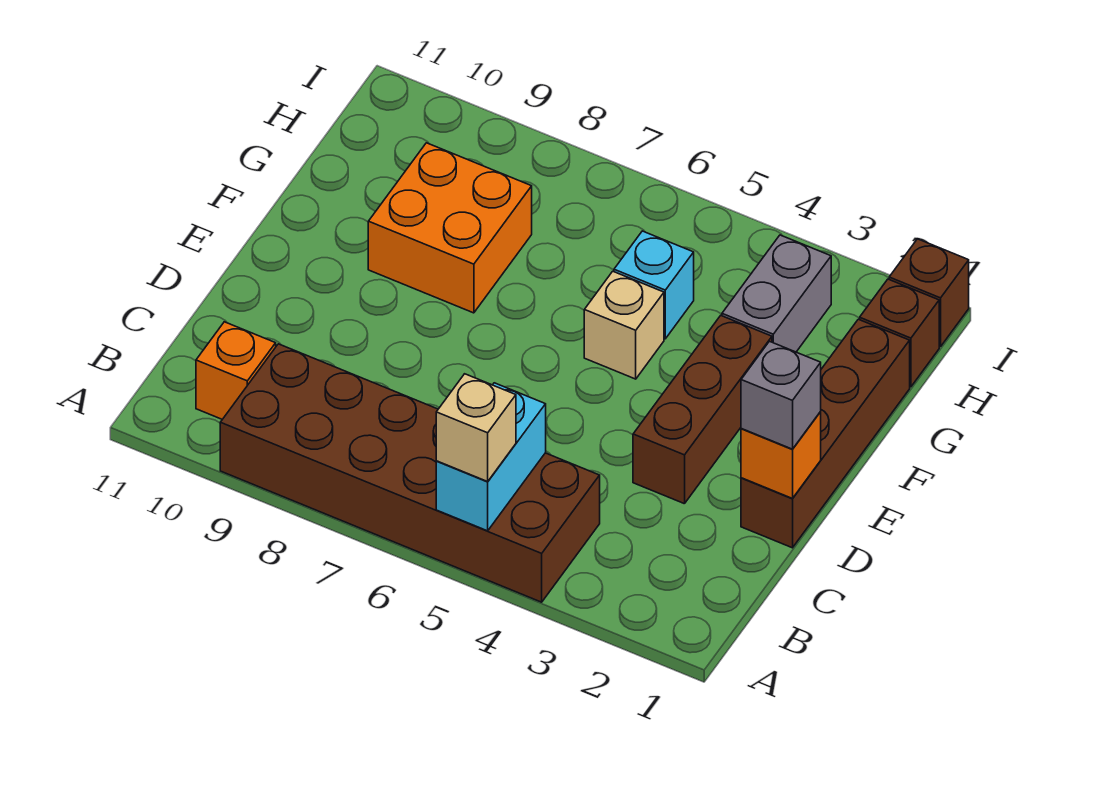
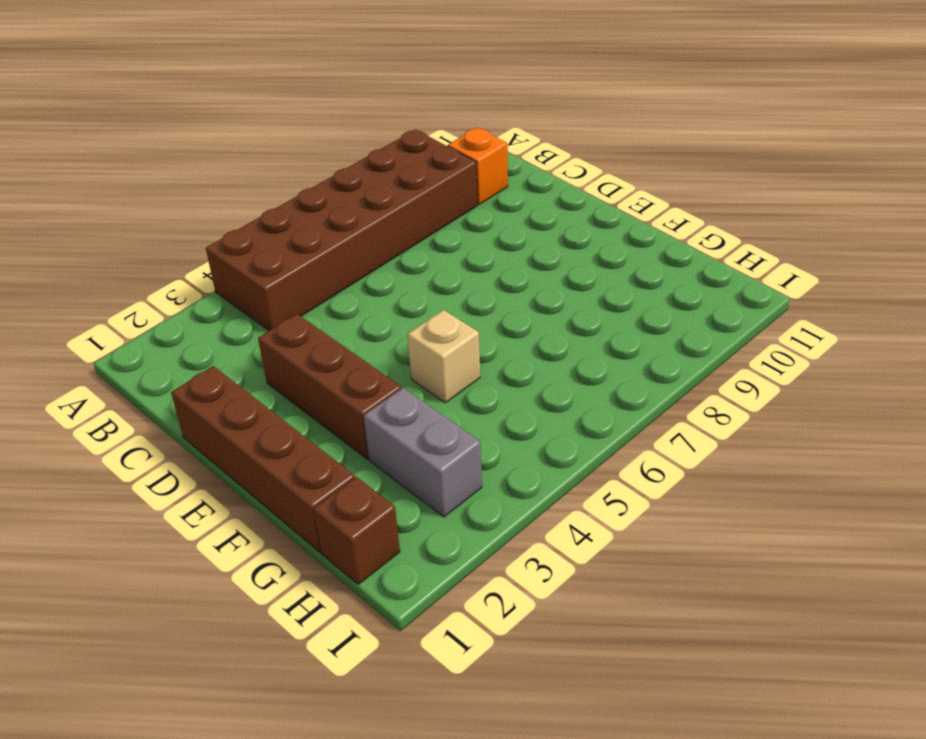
none -> orange brick F8:G9 level 1
none -> cyan brick G5 level 1
none -> brown brick I1 level 1

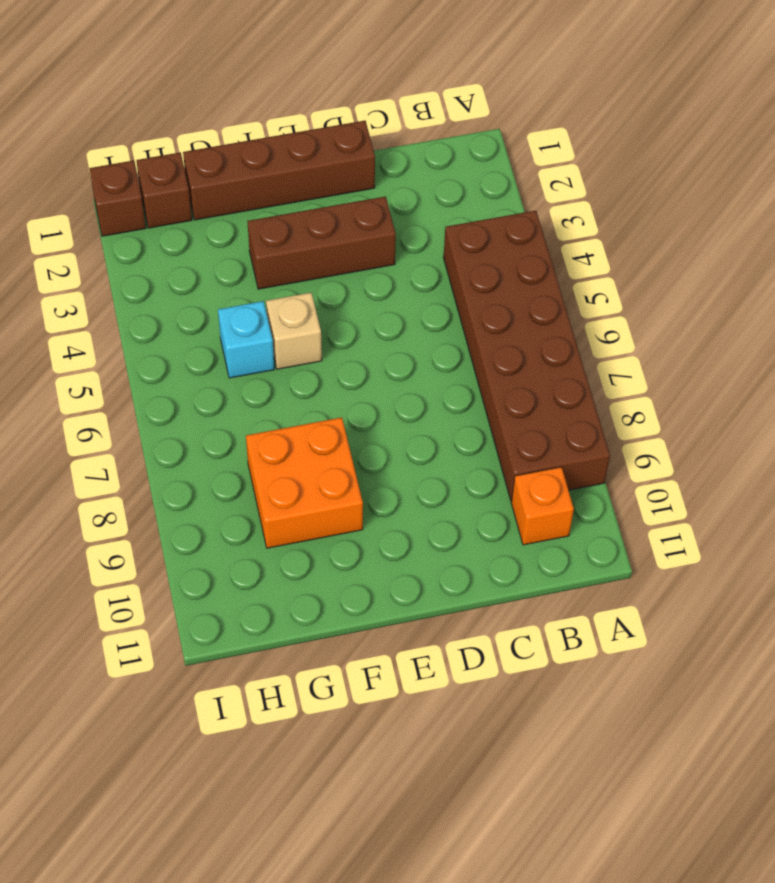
none -> grey brick G3:H3 level 1
none -> cyan brick A5:B5 level 2
none -> orange brick D1 level 2

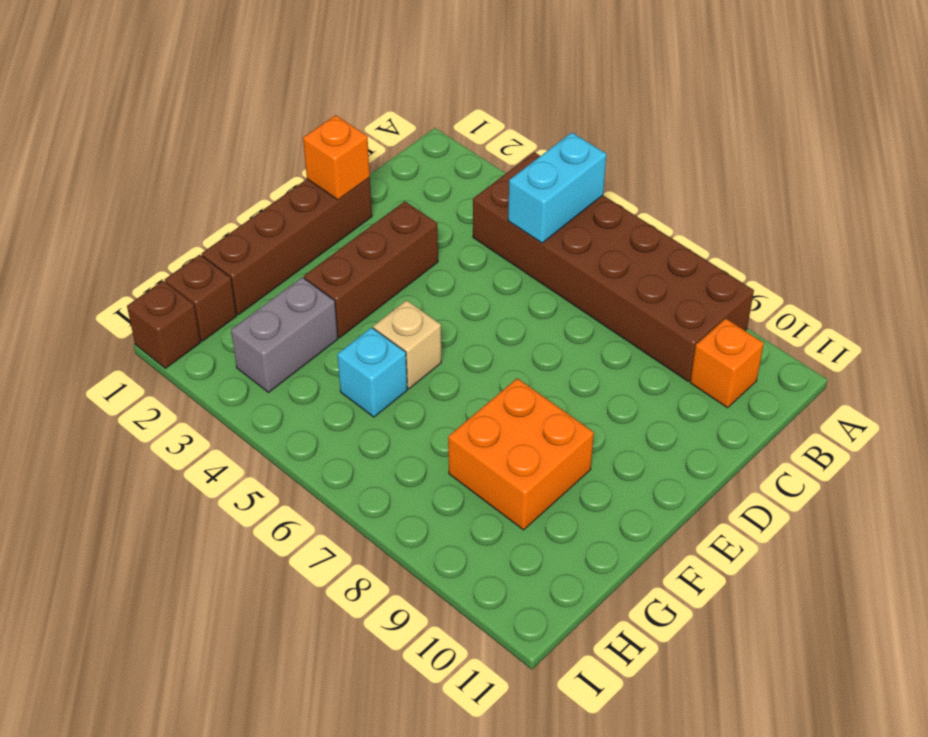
none -> tan brick A5 level 3
none -> grey brick D1 level 3

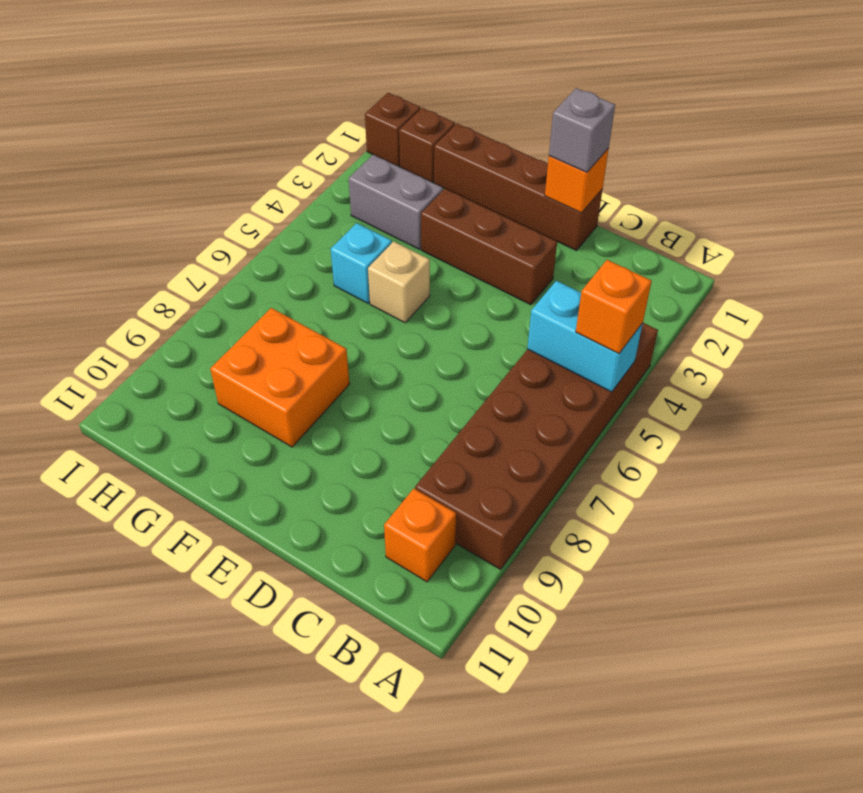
orange brick A5 level 3 -> tan brick A5 level 3

